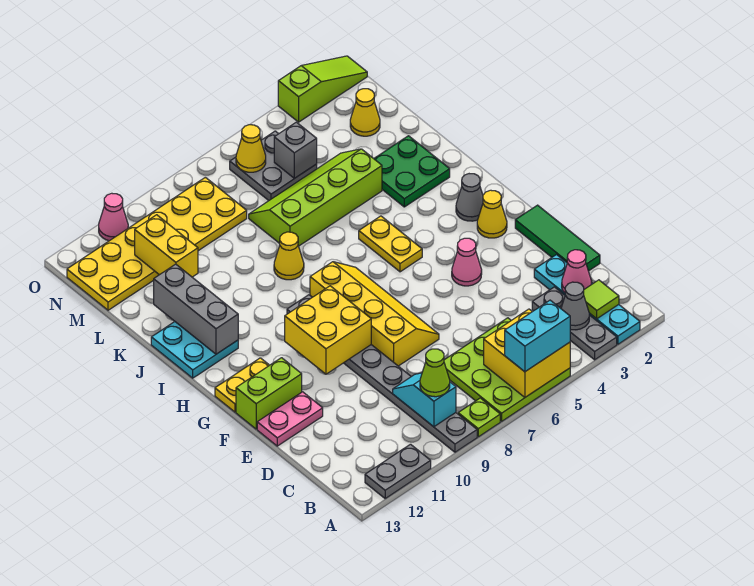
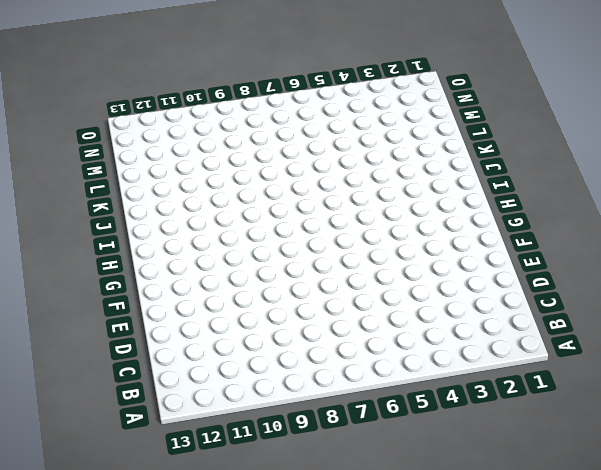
none -> cyan plate A2:D2 level 1
none -> grey plate A3:C3 level 1
none -> lime plate A5:C7 level 1
none -> lime plate A8 level 1

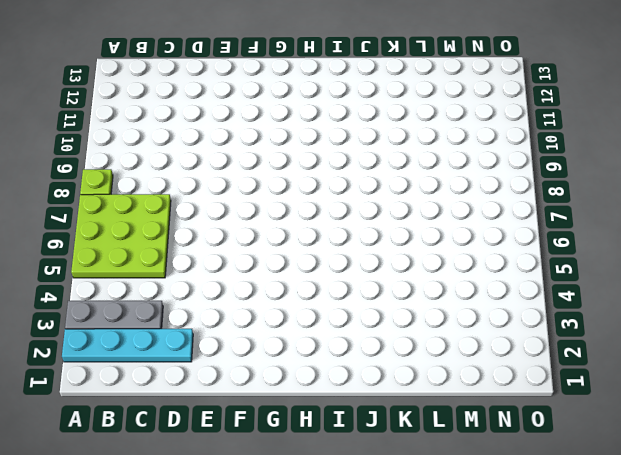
none -> grey plate A9:H9 level 1
none -> grey plate A11:A12 level 1
none -> green tile D1:F1 level 1
none -> yellow slope E7:H8 level 1 top 8

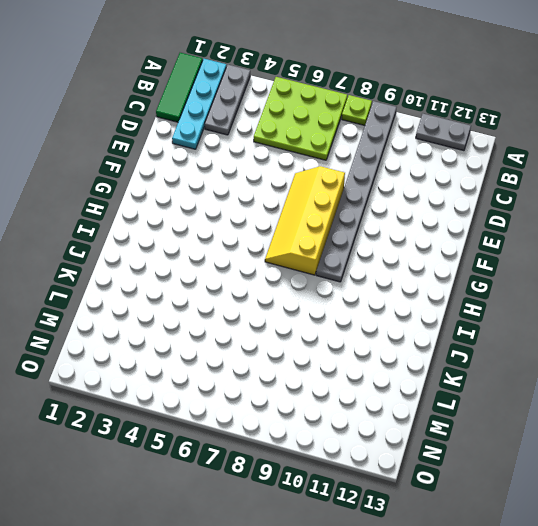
green tile A1:C1 level 1 -> green tile D1:F1 level 1
none -> pink plate E12:E13 level 1
none -> pink cone F4 level 1
none -> lime brick F12:F13 level 1
none -> yellow cone G2 level 1

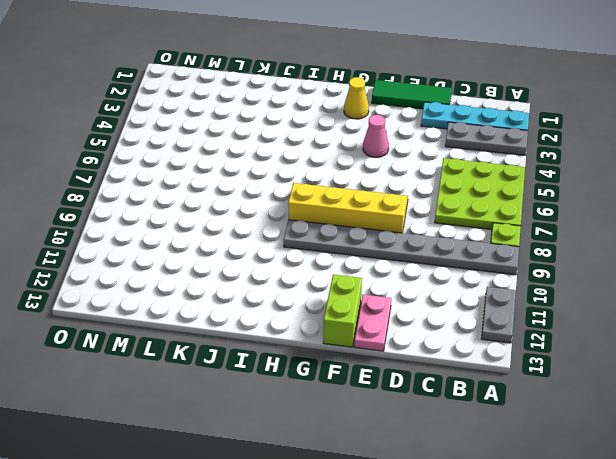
none -> yellow plate G12:G13 level 1
none -> grey cone H2 level 1
none -> yellow plate H5:I5 level 1
none -> cyan plate I12:J13 level 1

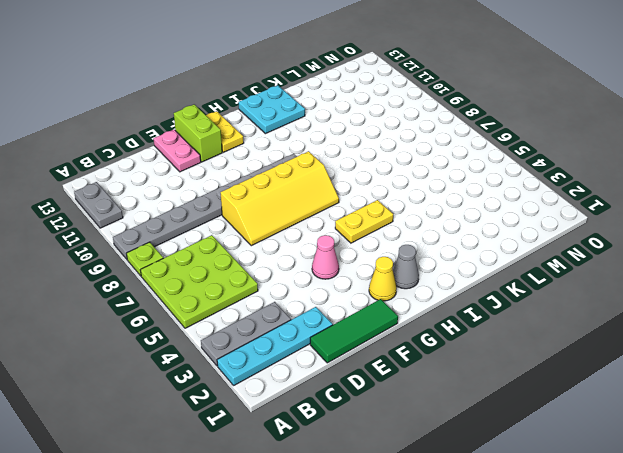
none -> green plate J2:K3 level 1
none -> yellow cone J8 level 1
none -> lime slope K4:L7 level 1 top K
none -> yellow cone M2 level 1

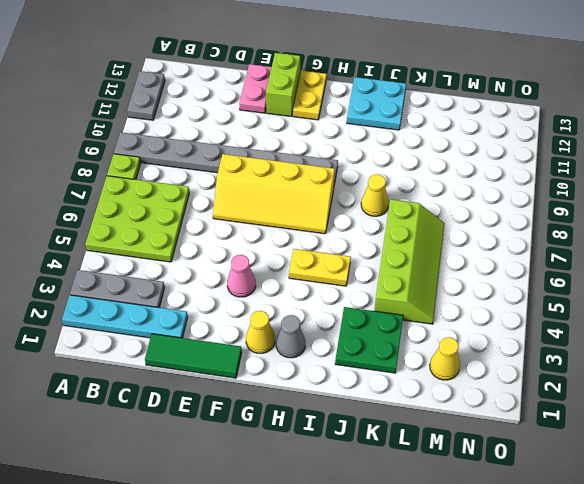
none -> grey plate M5:N6 level 1
none -> yellow plate M8:N13 level 1
none -> lime slope O1:O3 level 1 top 3
none -> pink cone O11 level 1

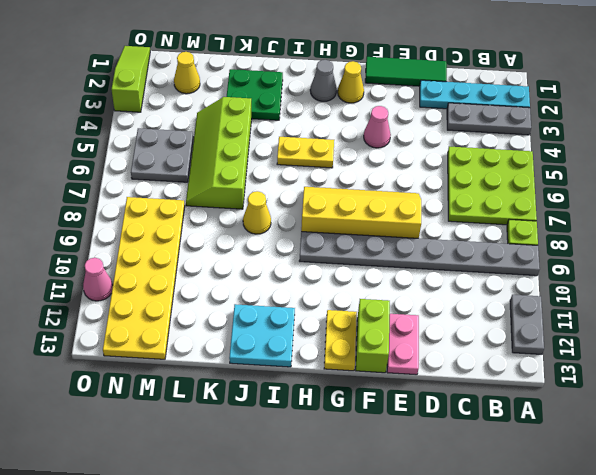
none -> yellow brick A5:B6 level 2
none -> lime tile B2 level 2
none -> grey cone B3 level 2
none -> cyan slope B9:C9 level 2 top B

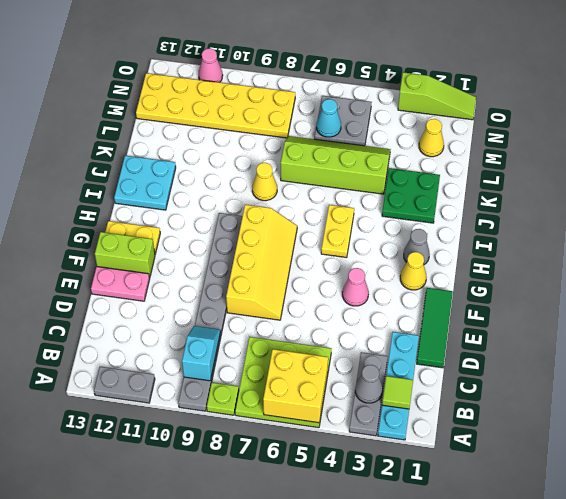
cyan cone M6 level 2 -> none
none -> pink cone C2 level 2
none -> yellow brick F9:G10 level 2
none -> grey brick I12:K12 level 2
none -> yellow brick L11:M11 level 2

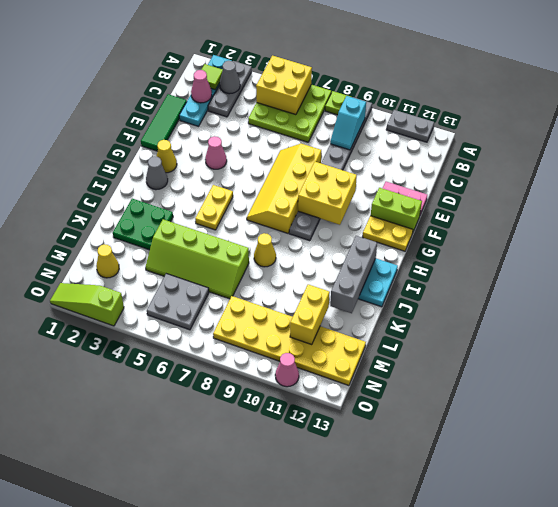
none -> grey brick M5 level 2
none -> yellow cone N6 level 2
none -> cyan brick A5:A6 level 3
none -> lime cone B9 level 3

